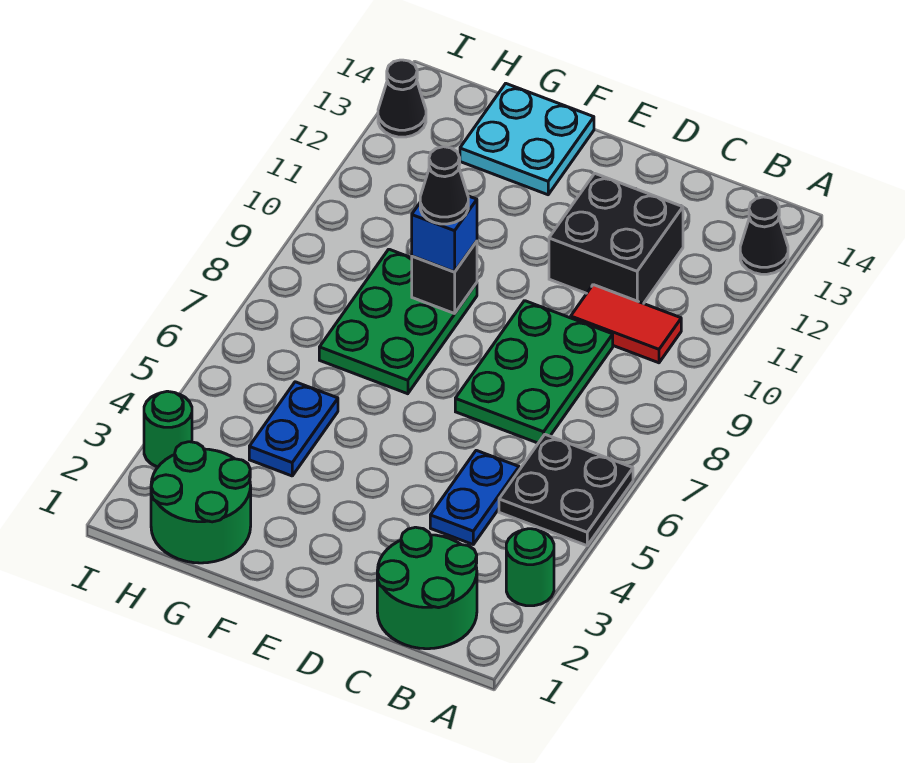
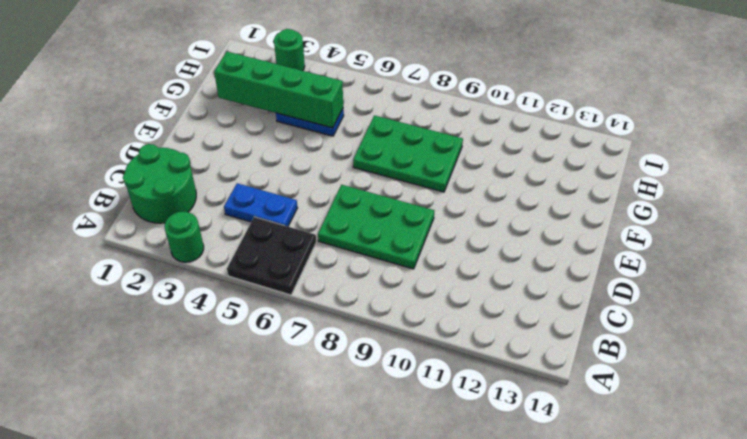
green brick G2:G5 level 2 -> none
none -> black cone A13 level 1
none -> red tile B10:C10 level 1
none -> black brick C11:D12 level 1

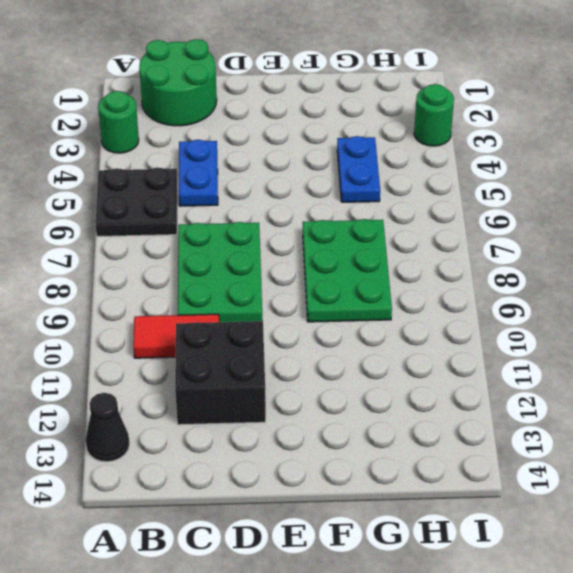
none -> cyan plate F13:G14 level 1
none -> green round brick G1:H2 level 1
none -> black cone I13 level 1

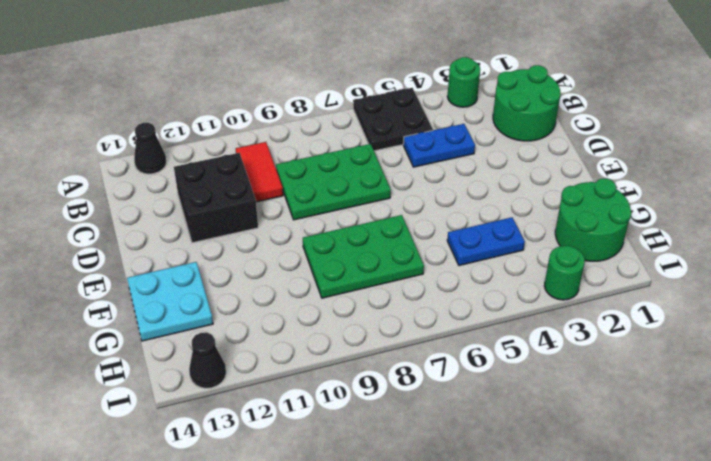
none -> black brick F9 level 2
none -> blue brick F9 level 3
none -> black cone F9 level 4

